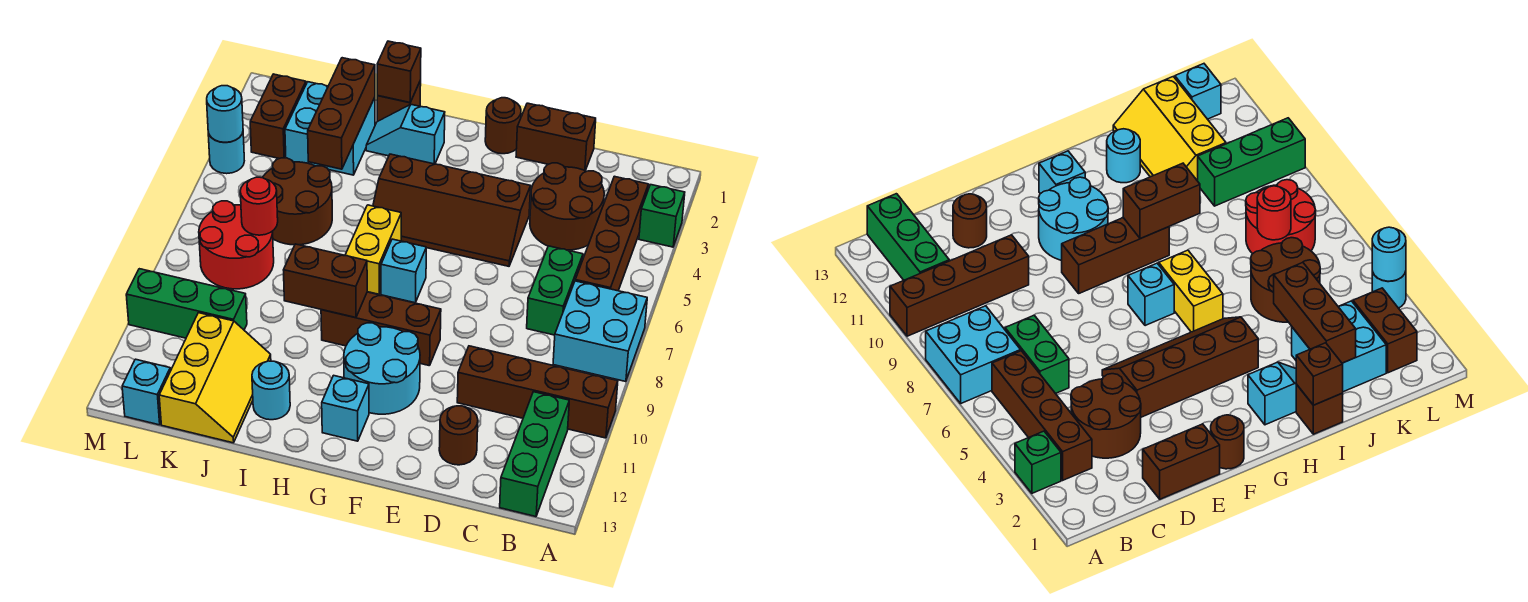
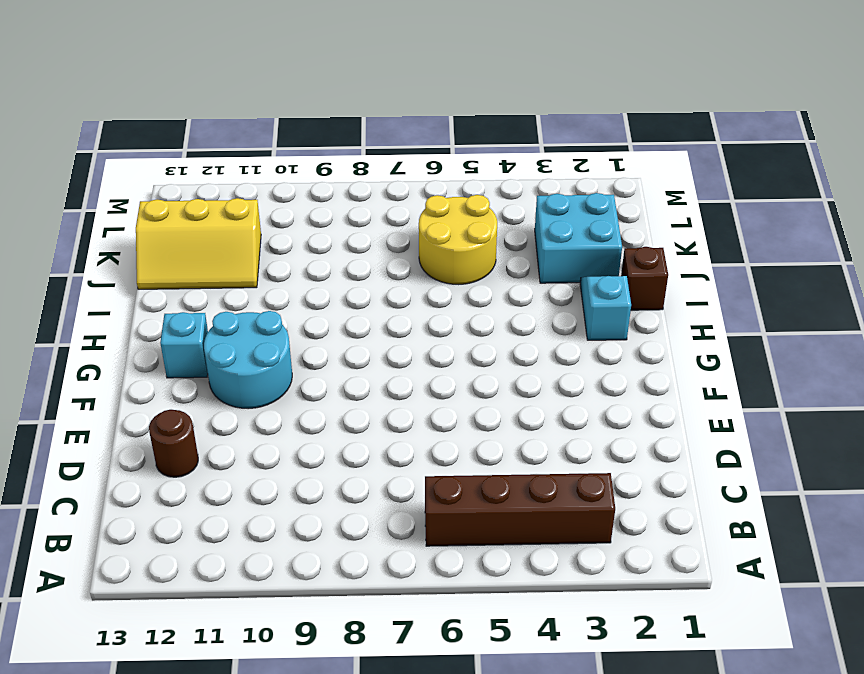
yellow round brick J5:K6 level 1 -> brown round brick J5:K6 level 1
none -> green brick A3 level 1
none -> cyan brick A7:B8 level 1
none -> brown brick A10:D10 level 1
none -> green brick B11:B13 level 1

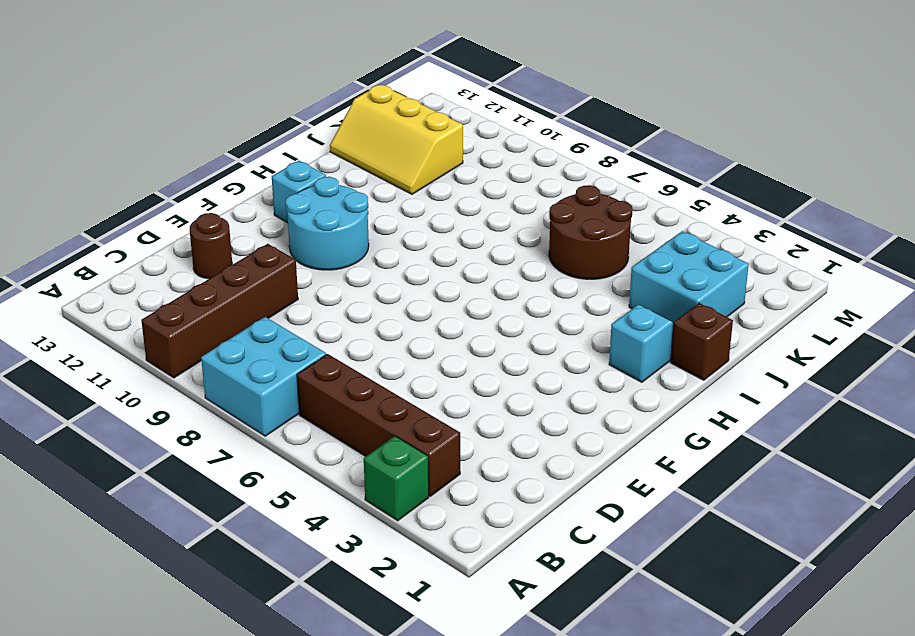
none -> green brick B11:B13 level 1
none -> brown round brick C3:D4 level 1
none -> green brick C6:C7 level 1
none -> brown brick D1:E1 level 1

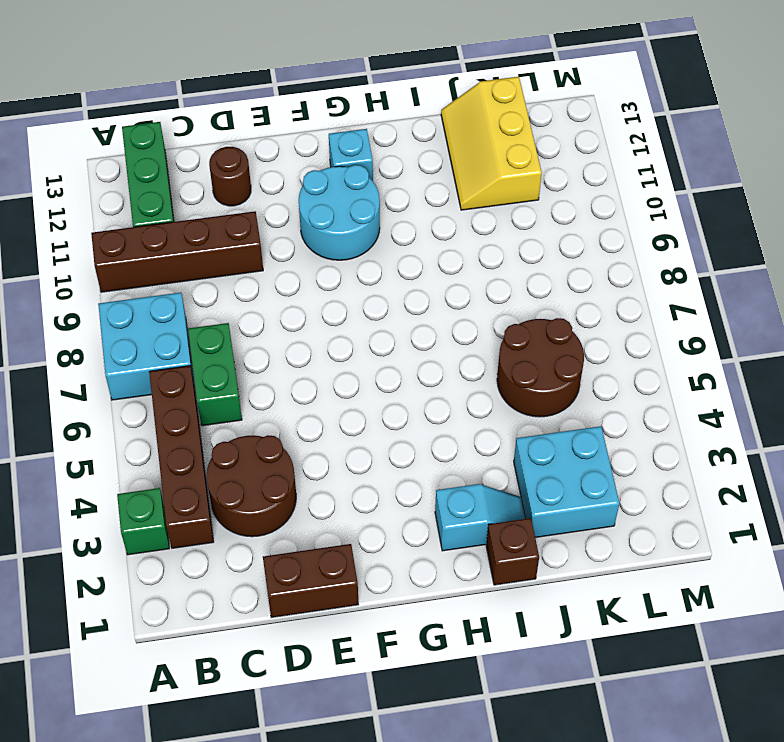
none -> brown slope E4:H5 level 1 top 4
none -> brown round brick F1 level 1
none -> brown brick F9:H9 level 1
none -> cyan brick G7 level 1

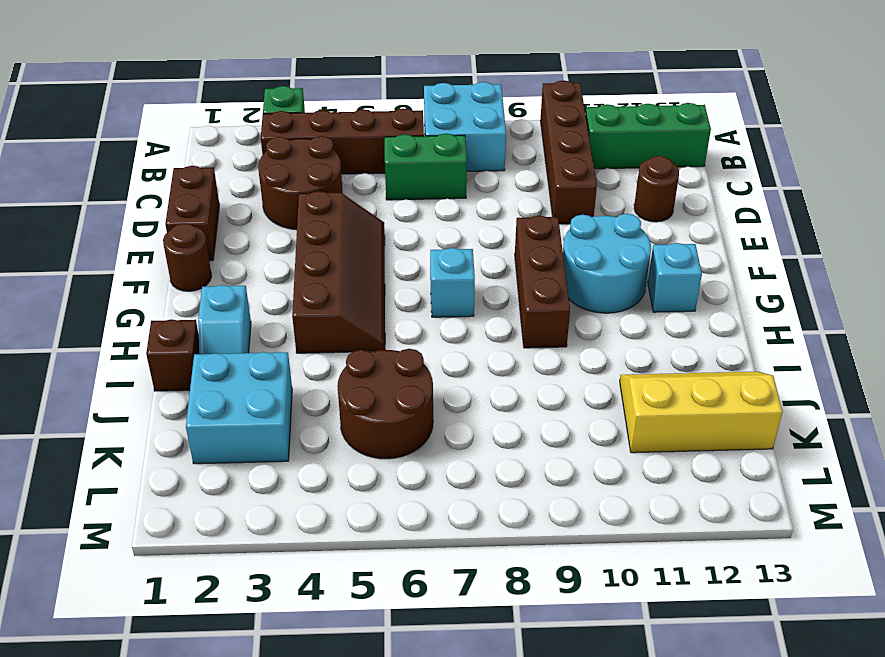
none -> yellow brick H6:H7 level 1
none -> cyan round brick I12 level 1
none -> red round brick K7:L8 level 1
none -> green brick K10:M10 level 1

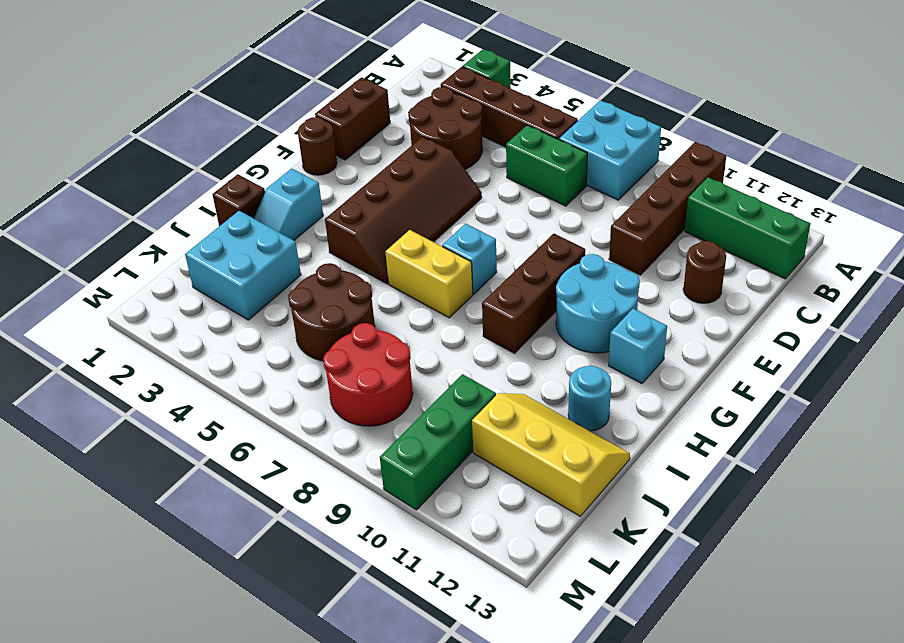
none -> brown brick L2:L3 level 1
none -> cyan brick L13 level 1
none -> cyan round brick M4 level 1
none -> brown brick H9:I9 level 2

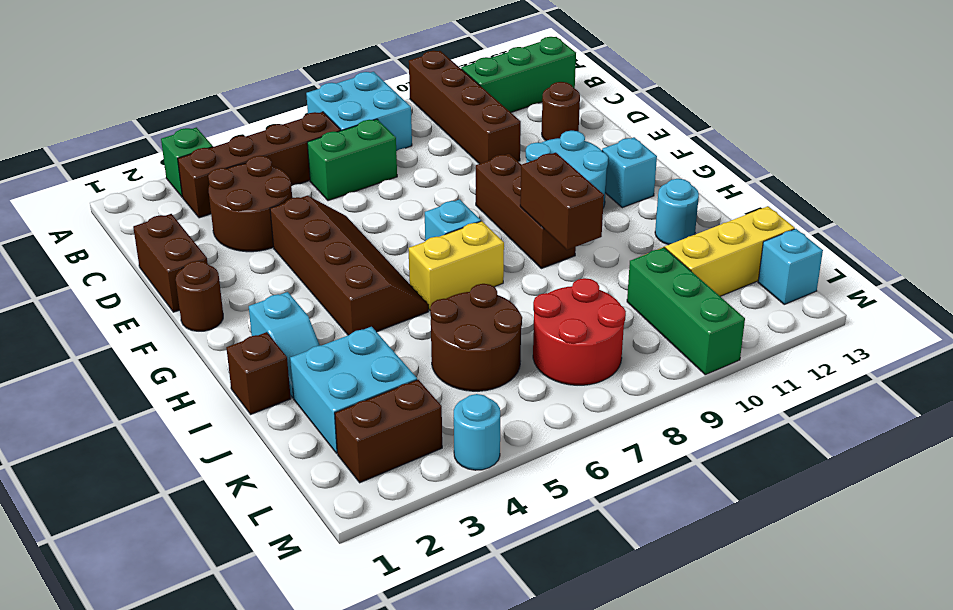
none -> brown brick I1 level 2
none -> brown brick J2:J4 level 2
none -> red round brick K7 level 2
none -> cyan round brick M4 level 2

